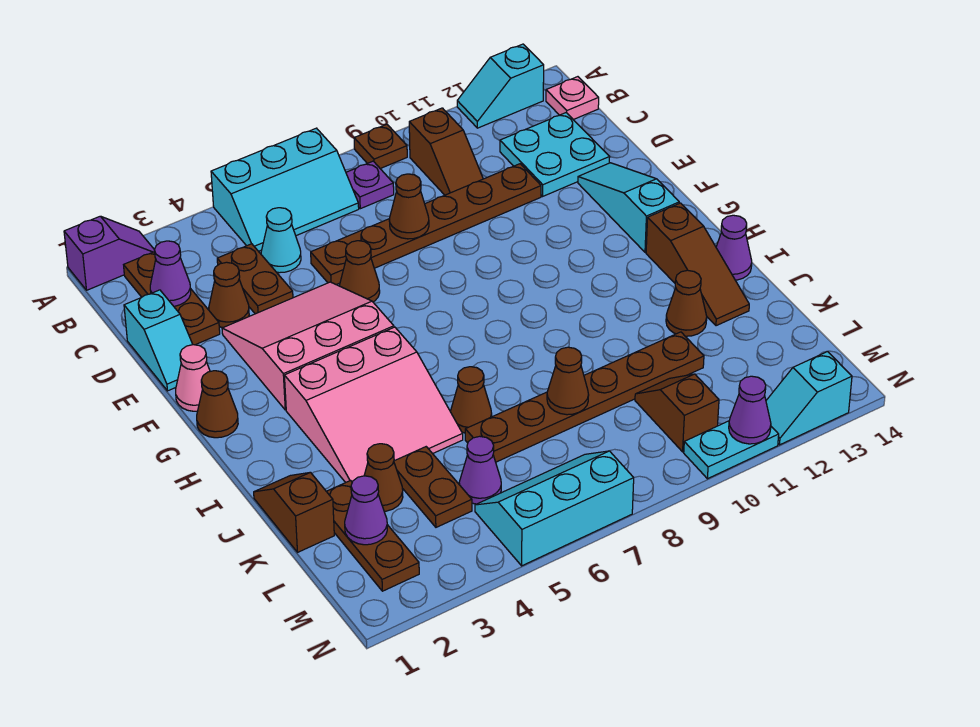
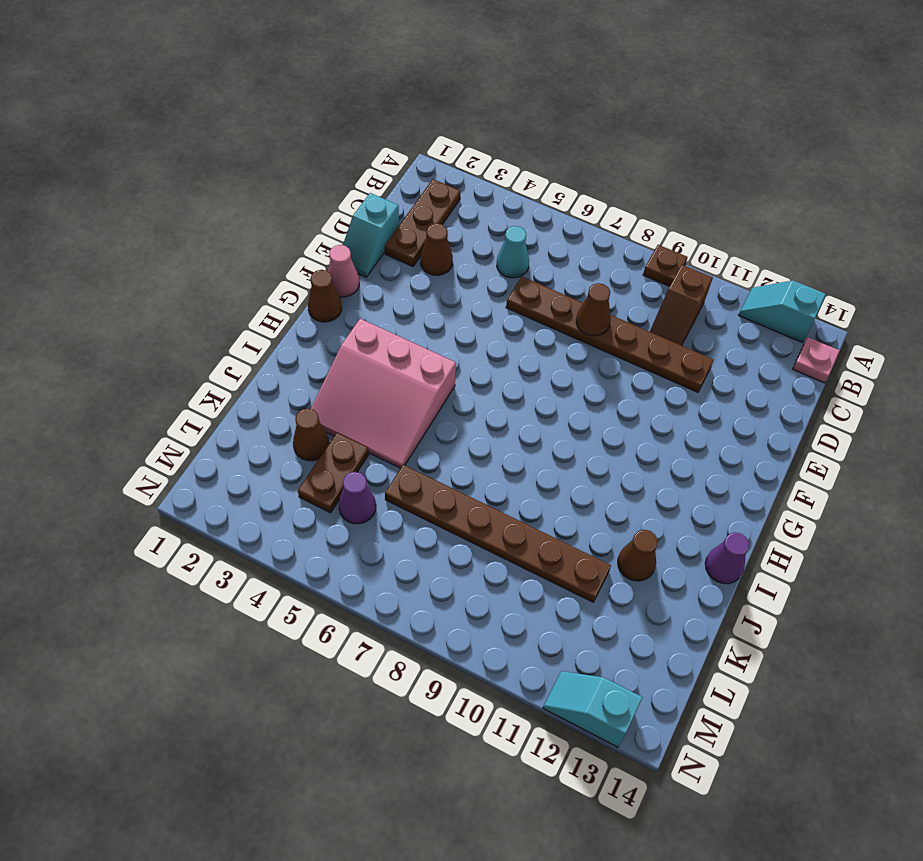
none -> purple slope A1:A2 level 1 top 1
none -> cyan slope A5:B7 level 1 top A
none -> purple plate B8 level 1
none -> brown plate C4:D4 level 1

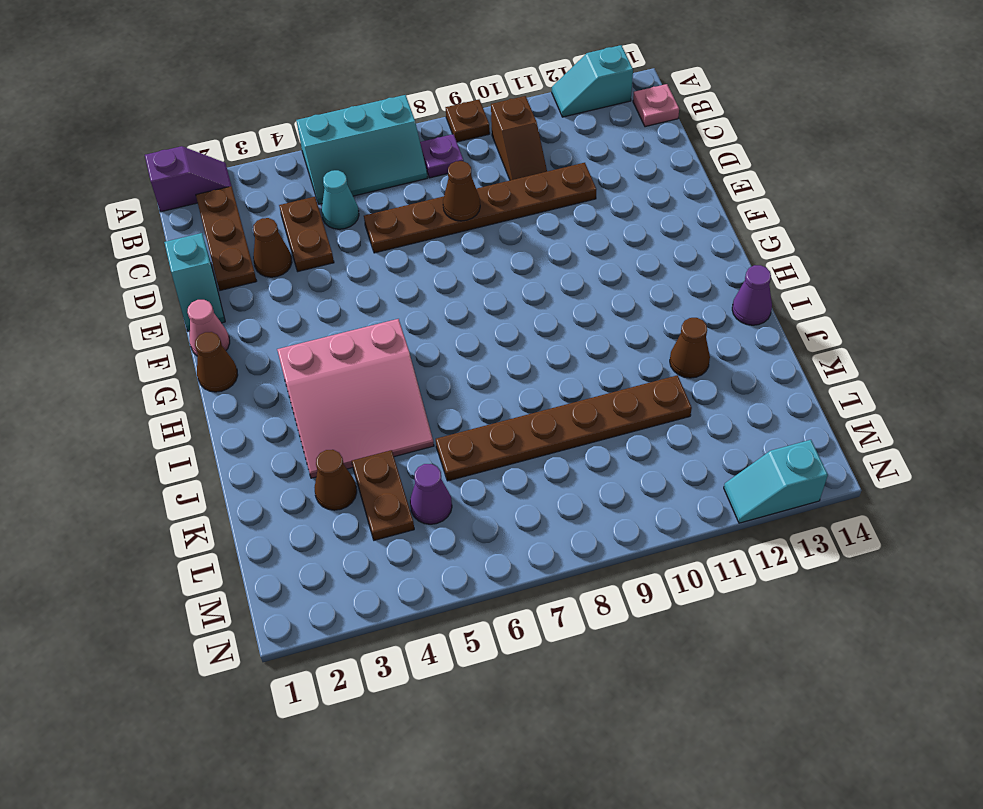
none -> cyan plate C12:D13 level 1
none -> pink slope E3:G5 level 1 top G
none -> brown cone E6 level 1
none -> cyan slope E13:G13 level 1 top G

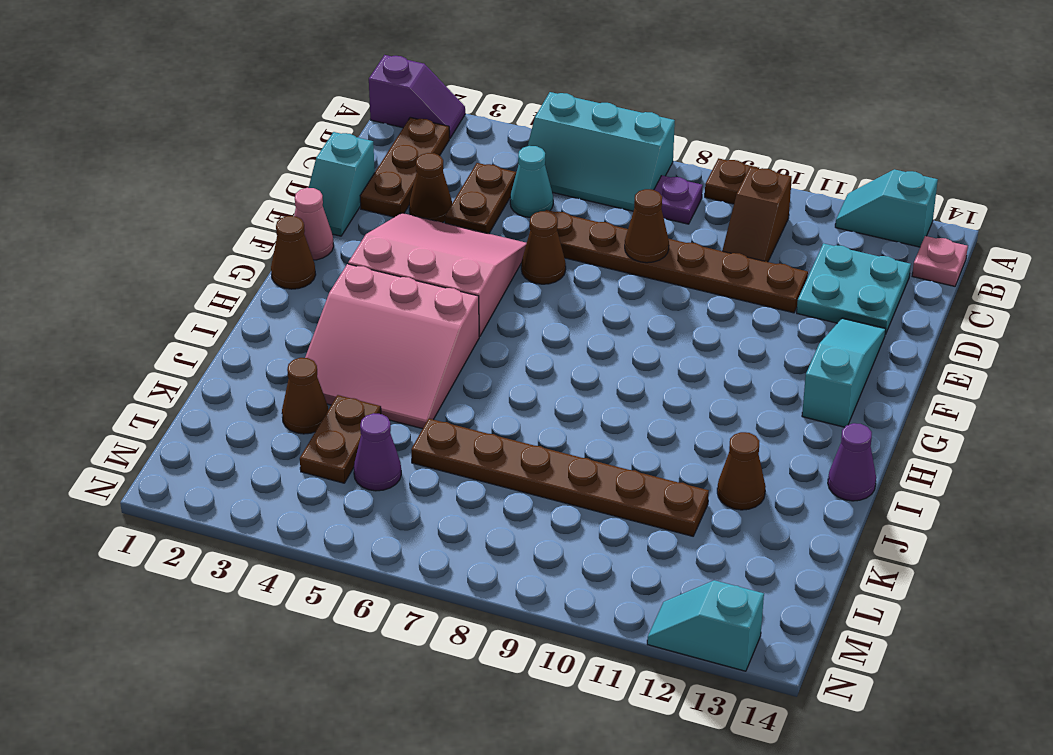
none -> brown slope H13:J13 level 1 top H
none -> brown slope J1:K1 level 1 top K
none -> brown cone J6 level 1
none -> brown plate K2:M2 level 1

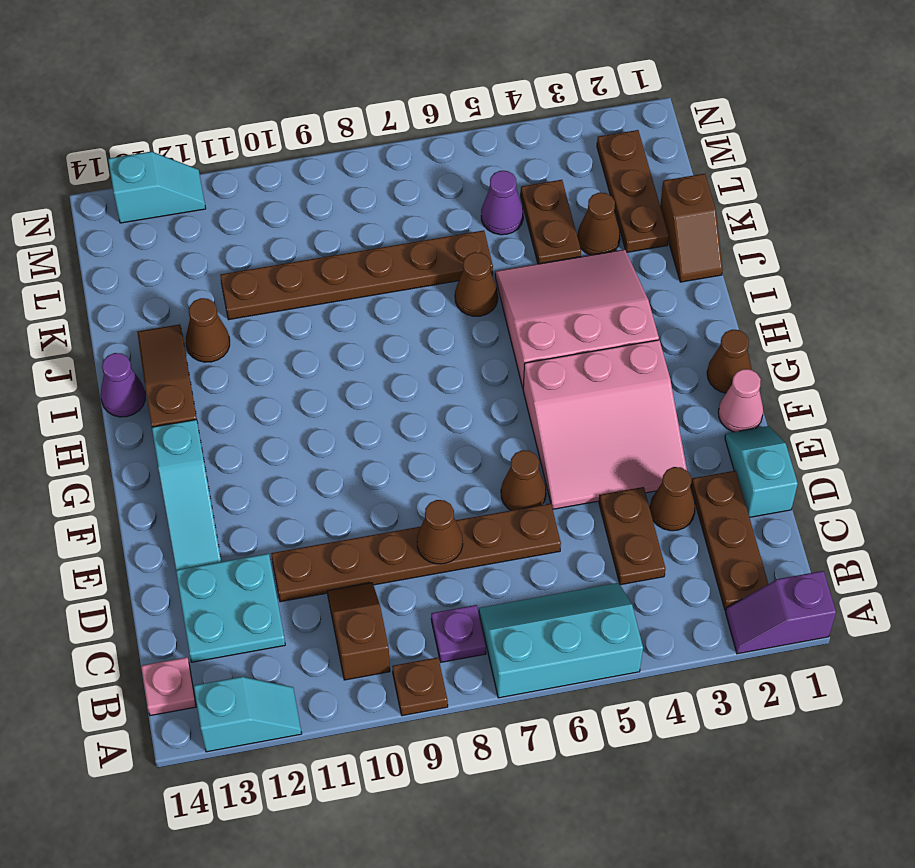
none -> cyan cone C5 level 1
none -> brown slope L10:M10 level 1 top M
none -> cyan slope M5:N7 level 1 top N
none -> cyan plate N10:N11 level 1

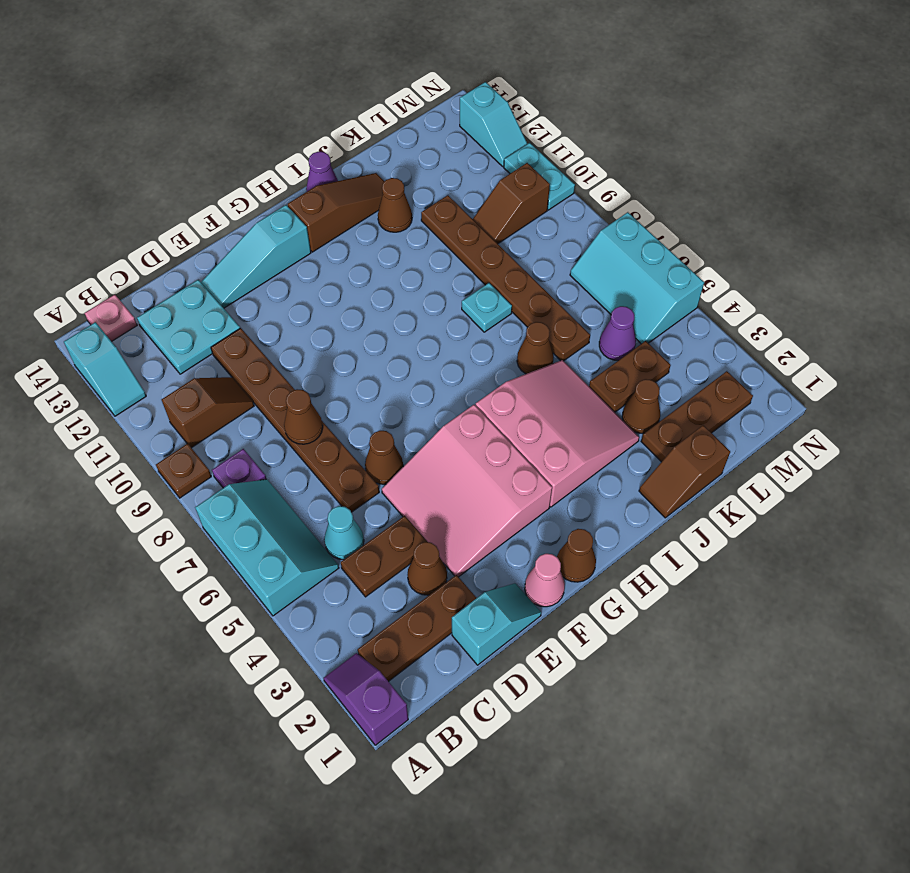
cyan plate J8 level 1 -> none
none -> purple cone C2 level 2
none -> brown cone K8 level 2
none -> purple cone L2 level 2
none -> purple cone N11 level 2

